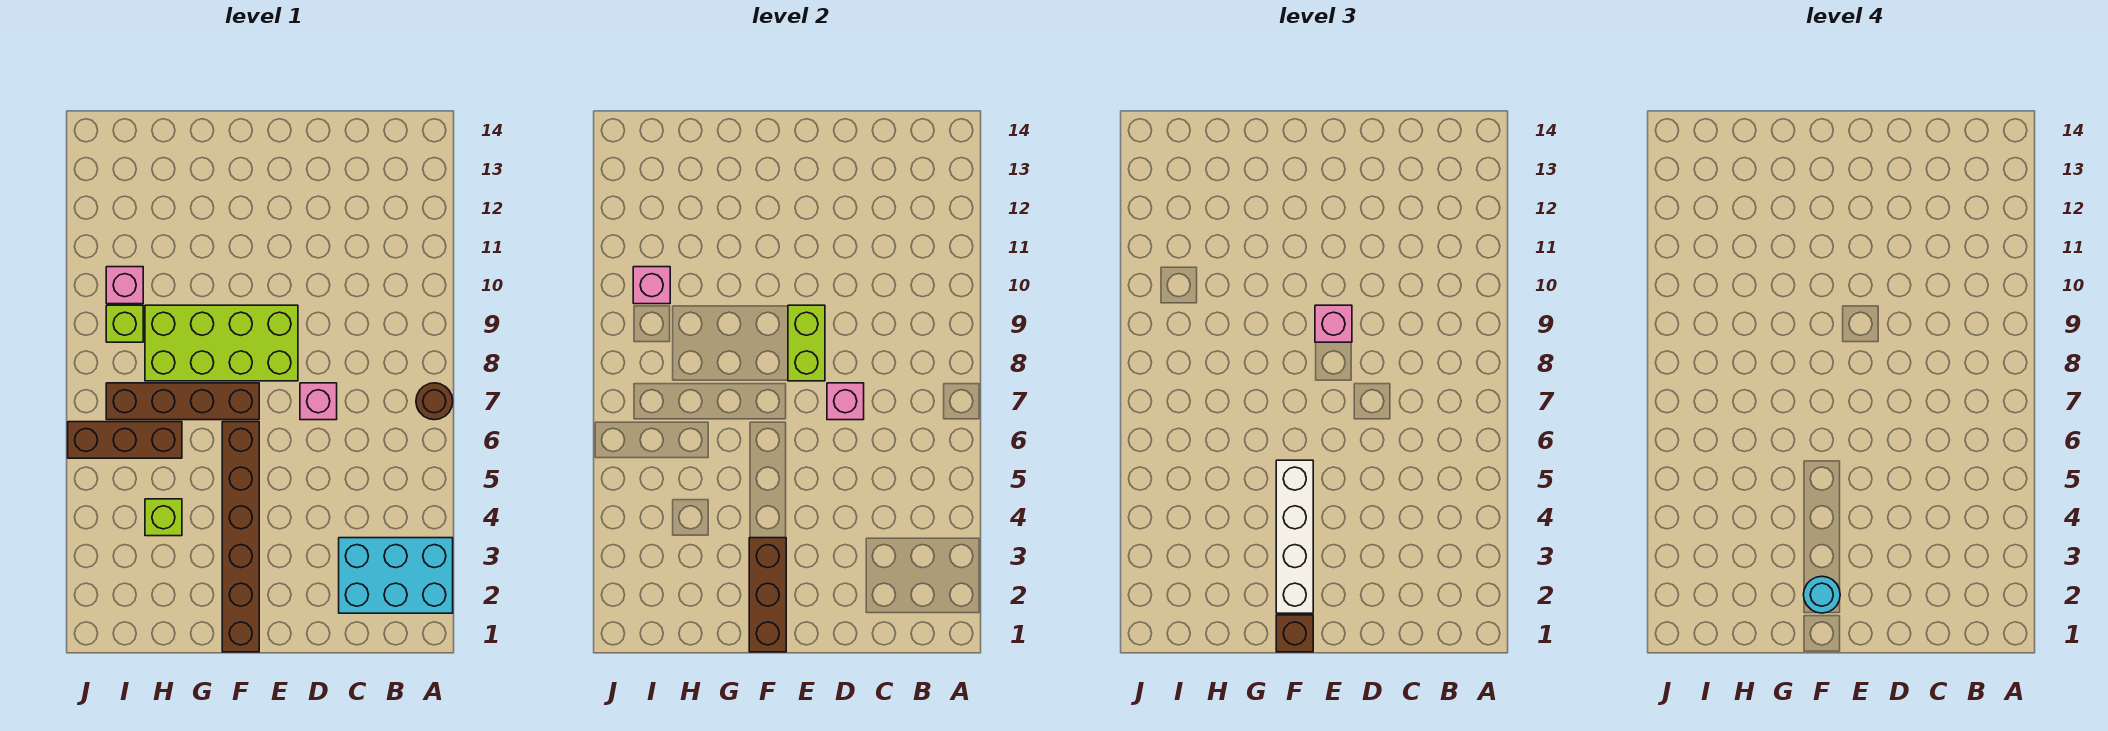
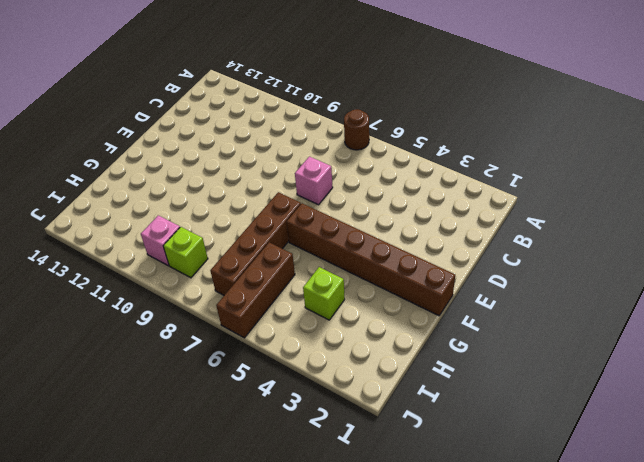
none -> cyan brick A2:C3 level 1
none -> lime brick E8:H9 level 1
none -> pink brick D7 level 2

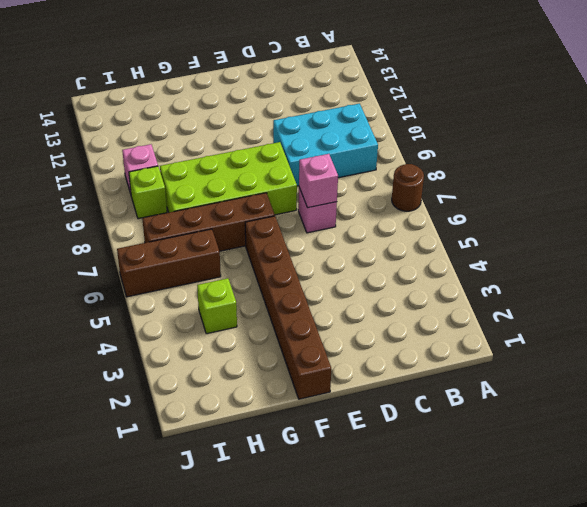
cyan brick B9:D10 level 1 -> cyan brick A2:C3 level 1
none -> lime brick E8:E9 level 2
none -> brown brick F1:F3 level 2
none -> pink brick I10 level 2

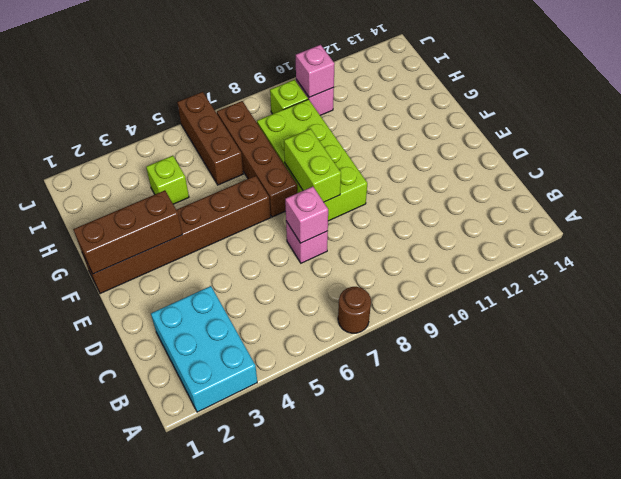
lime brick E8:F8 level 2 -> lime brick E8:E9 level 2
none -> pink brick E9 level 3
none -> brown brick F1 level 3
none -> white brick F2:F5 level 3

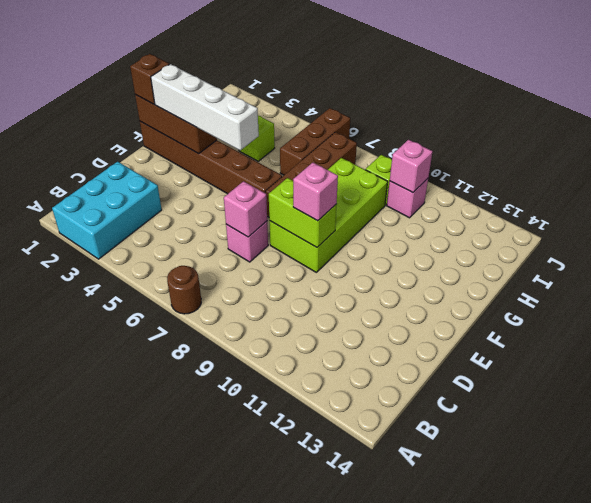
none -> cyan round brick F2 level 4

